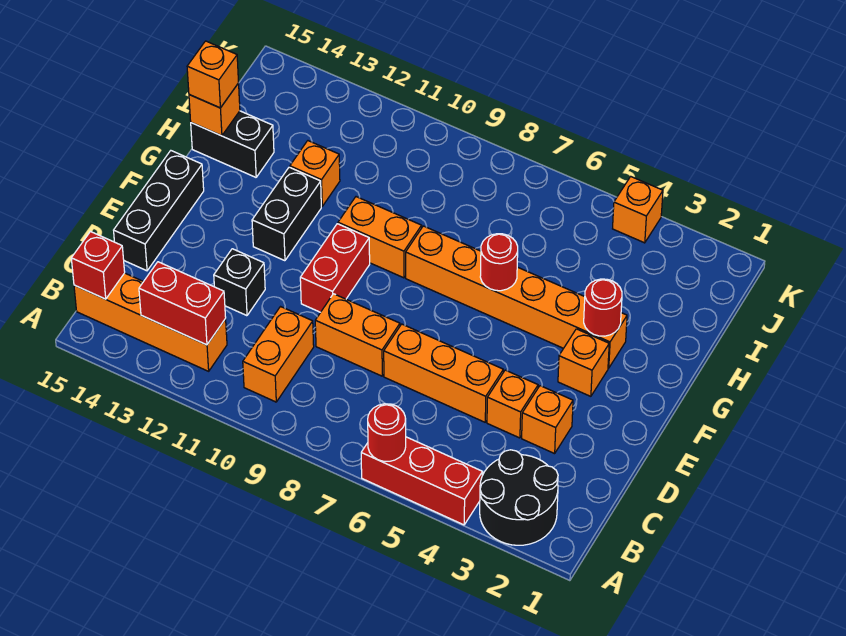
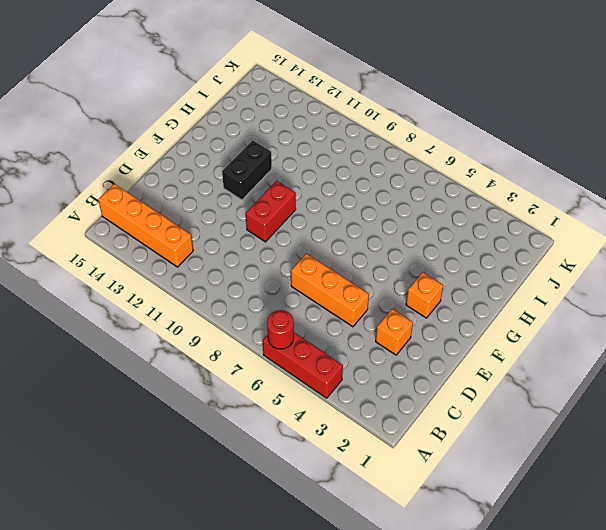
none -> black round brick A2:B3 level 1
none -> orange brick B10:C10 level 1
none -> orange brick D4 level 1

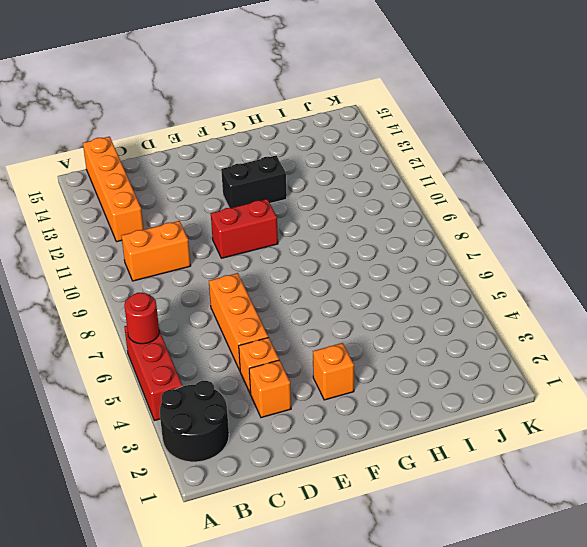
none -> orange brick D8:D9 level 1
none -> black brick D12 level 1
none -> black brick D15:F15 level 1

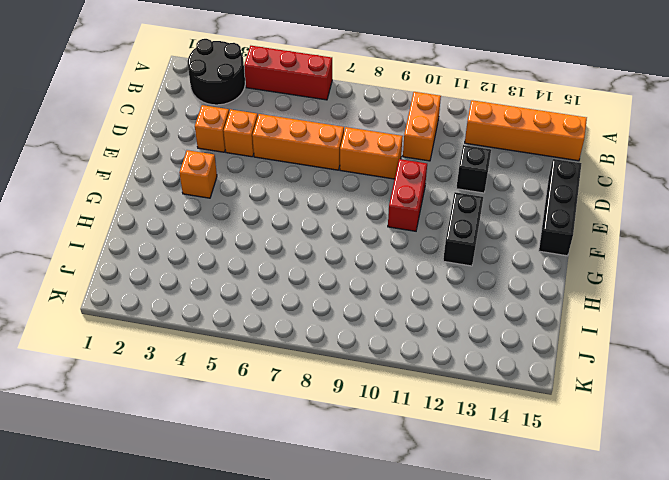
none -> orange brick G3:G8 level 1
none -> orange brick G9:G10 level 1
none -> orange brick H12 level 1

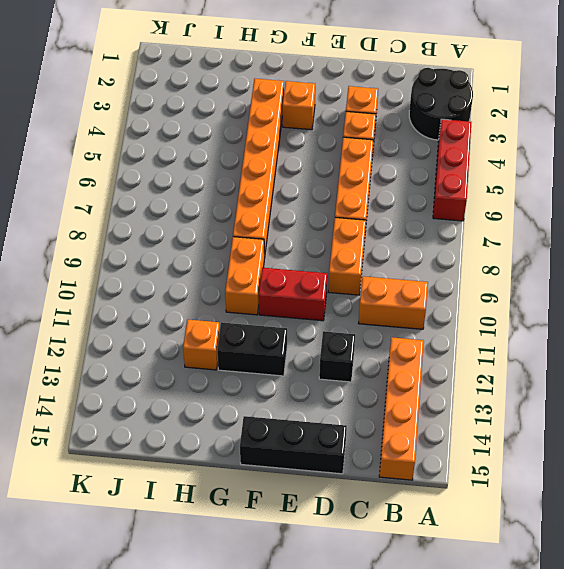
none -> black brick H14:H15 level 1
none -> orange brick K4 level 1
none -> red round brick A6 level 2

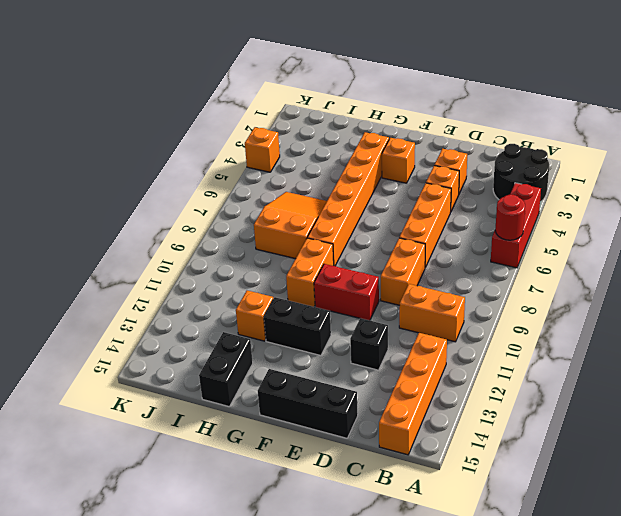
orange slope H6:I8 level 1 top 8 -> none
none -> red brick B12:B13 level 2
none -> red brick B15 level 2
none -> red round brick G3 level 2

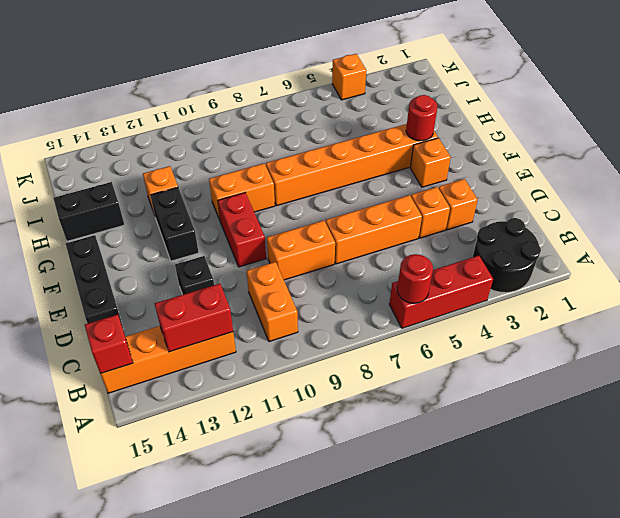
none -> red round brick G6 level 2
none -> orange brick H15 level 2
none -> orange brick H15 level 3

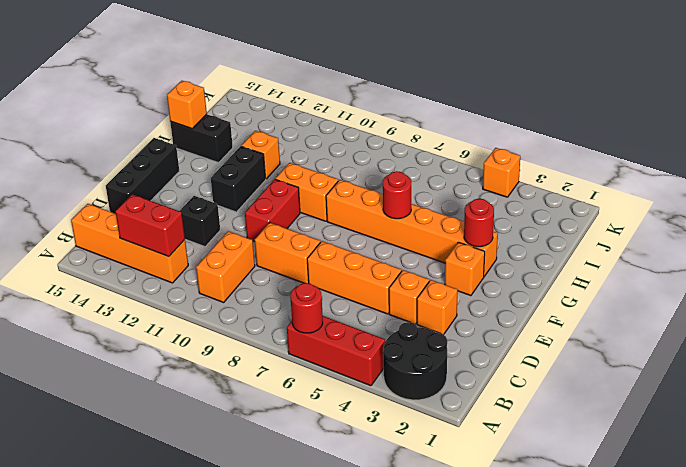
none -> red brick B15 level 2
none -> orange brick H15 level 3

